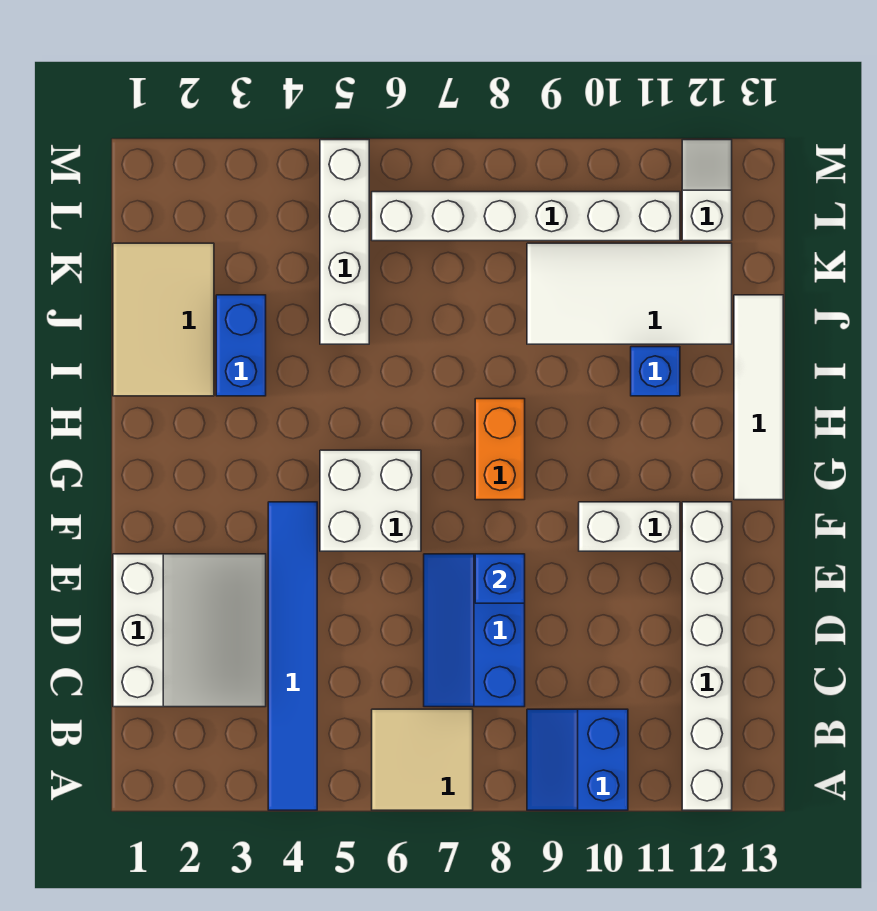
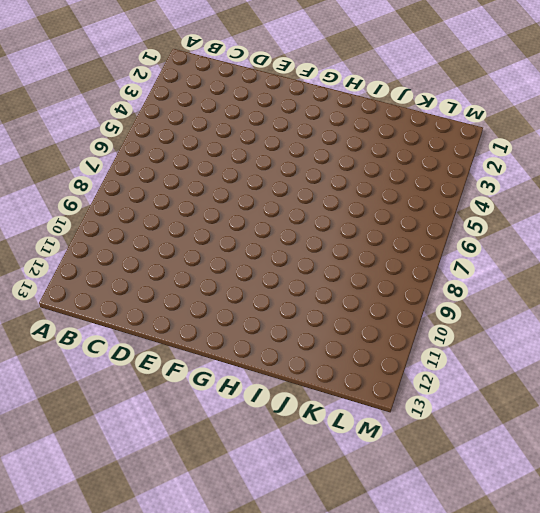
none -> blue tile A4:F4 level 1
none -> tan tile A6:B7 level 1
none -> blue slope A9:B10 level 1 top 10

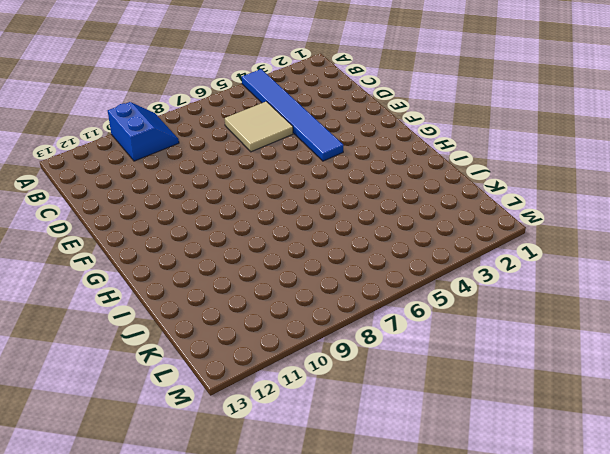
tan tile C5:D6 level 1 -> tan tile A6:B7 level 1
none -> white brick A12:F12 level 1
none -> white slope C1:E3 level 1 top 1
none -> blue slope C7:E8 level 1 top 8

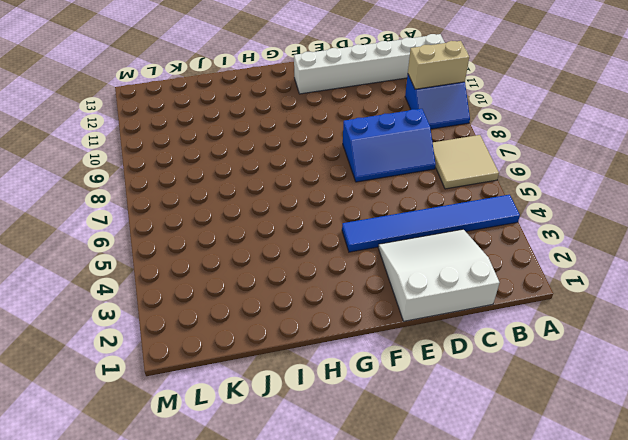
tan brick A10:B10 level 2 -> none
none -> white brick F5:G6 level 1
none -> white brick F10:F11 level 1
none -> orange brick G8:H8 level 1

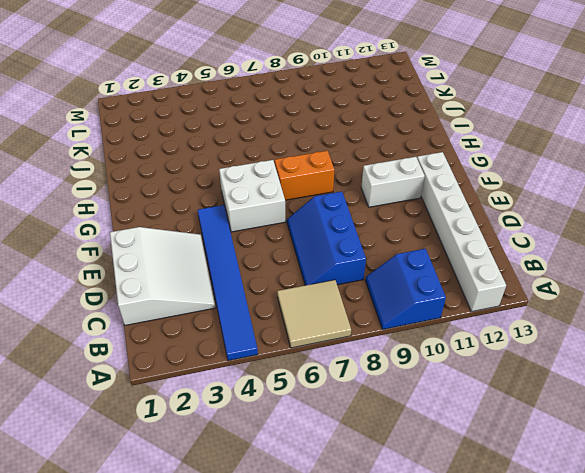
orange brick G7:G8 level 1 -> orange brick G8:H8 level 1
none -> white tile G13:J13 level 1
none -> tan tile I1:K2 level 1
none -> blue brick I3:J3 level 1

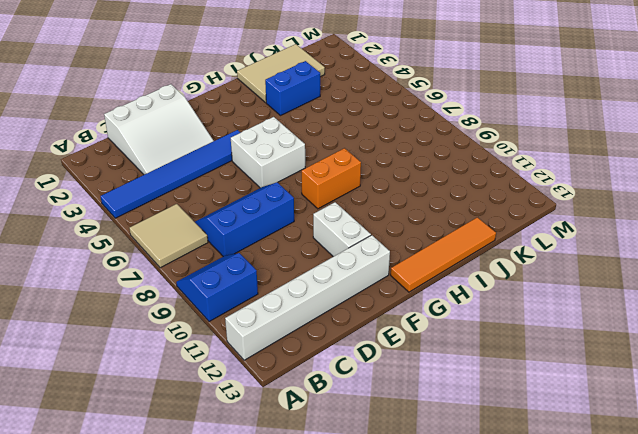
orange tile G13:J13 level 1 -> white tile G13:J13 level 1
none -> blue brick I11 level 1
none -> white brick J5:M5 level 1
none -> white tile J9:K12 level 1

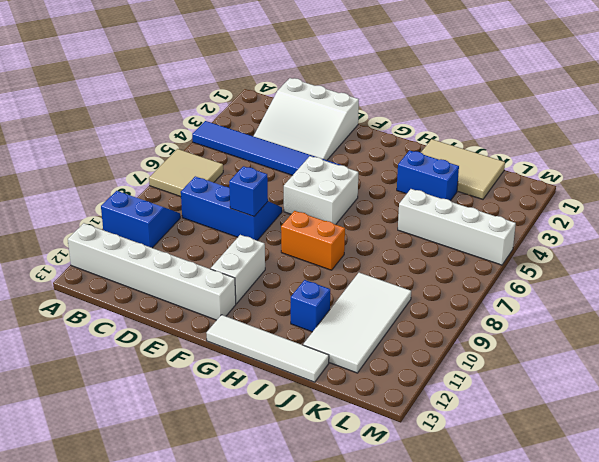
none -> white brick L6:L11 level 1
none -> white slope L12:M12 level 1 top L

